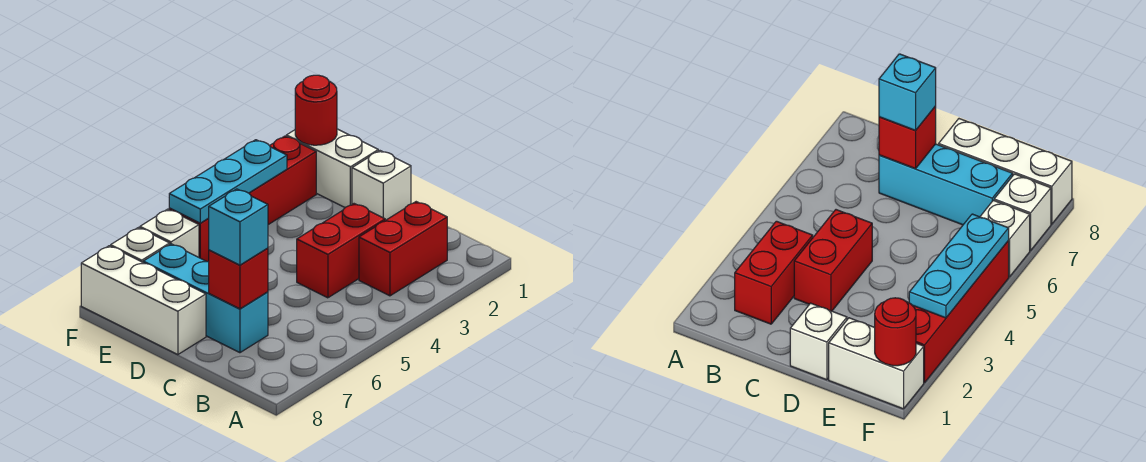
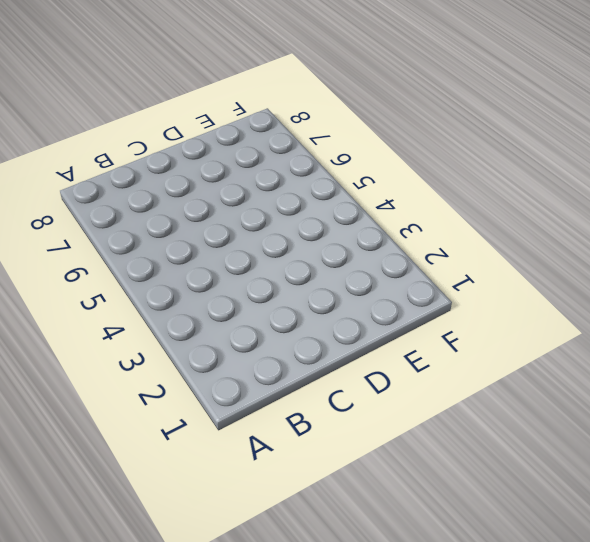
none -> red brick B2:B3 level 1
none -> red brick C3:C4 level 1
none -> cyan brick C7:E7 level 1

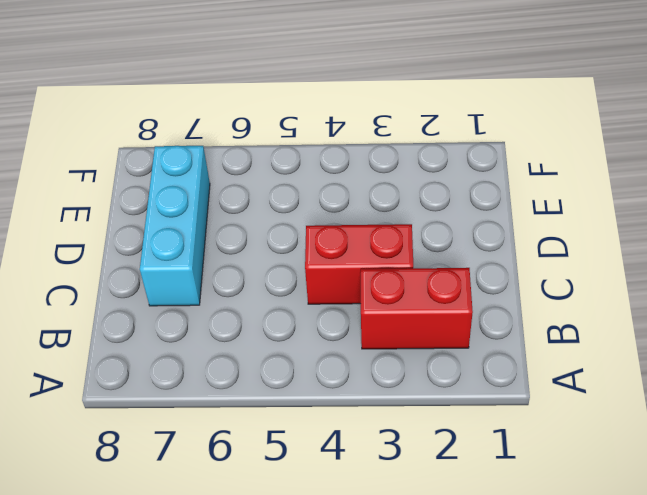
none -> white brick D1 level 1
none -> white brick D8:F8 level 1
none -> white brick E1:F1 level 1

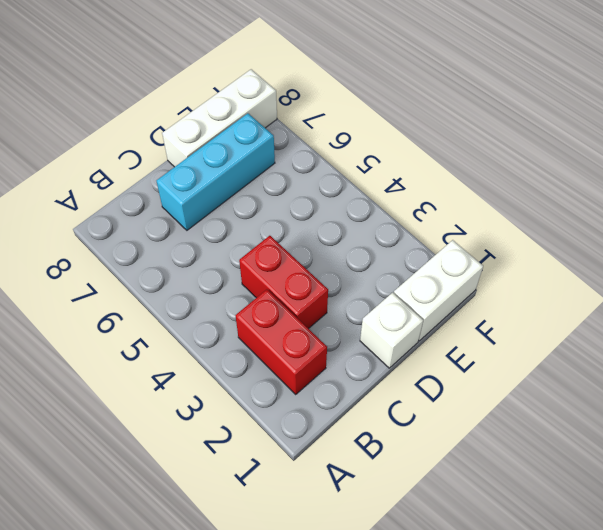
none -> red brick F2:F5 level 1
none -> white brick F6 level 1
none -> white brick F7 level 1

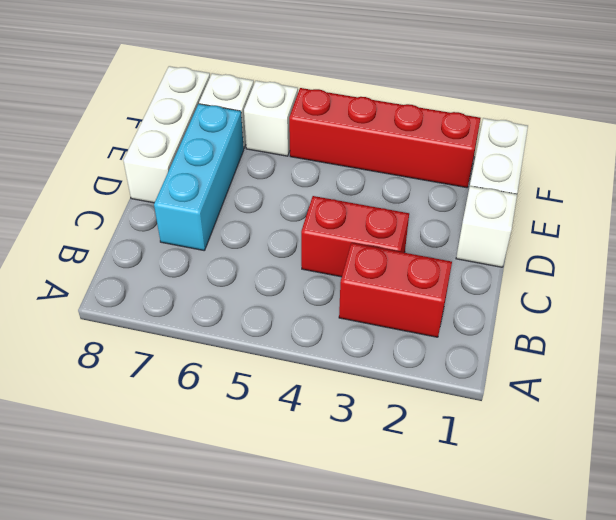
none -> red brick C7 level 2
none -> red round brick F1 level 2
none -> cyan plate F3:F5 level 2

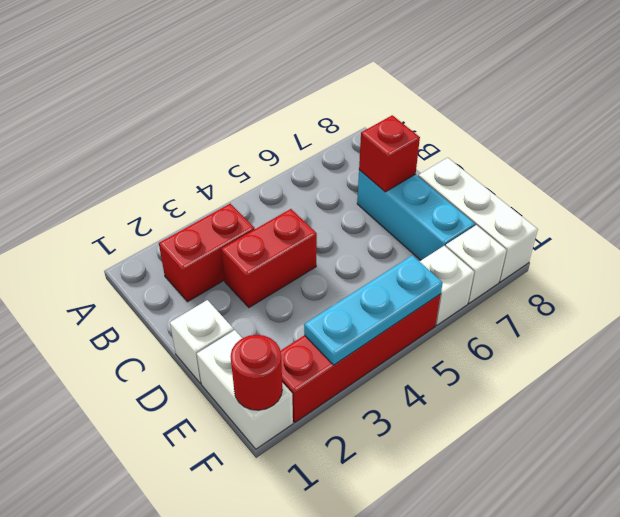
none -> cyan brick C7 level 3

